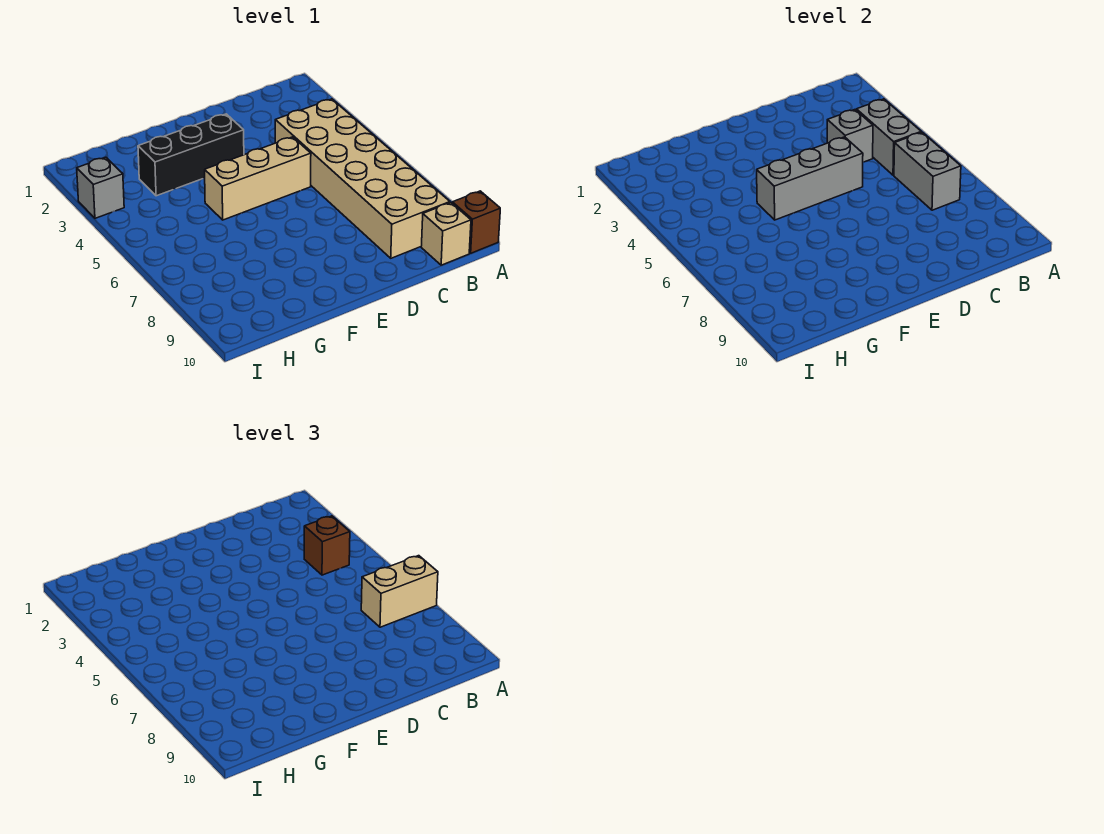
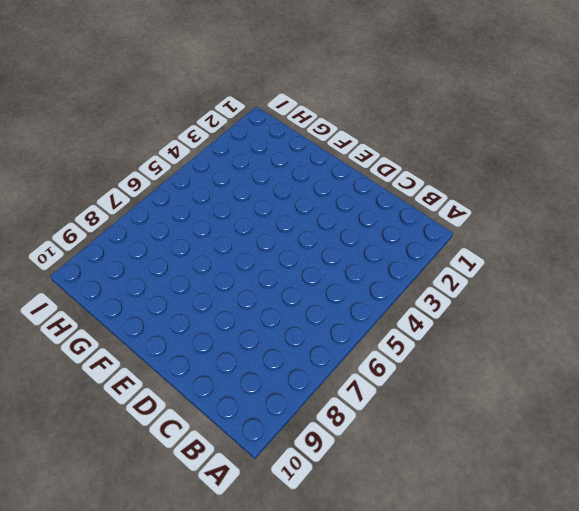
none -> brown brick A10 level 1
none -> tan brick B4:C9 level 1
none -> tan brick B10 level 1

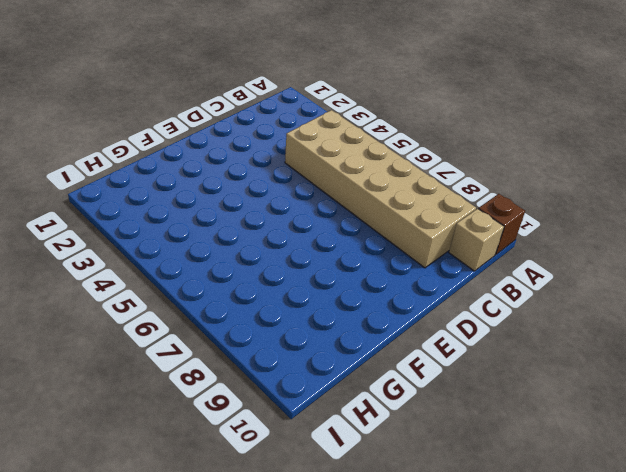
none -> tan brick D5:F5 level 1
none -> black brick E3:G3 level 1
none -> grey brick I3 level 1

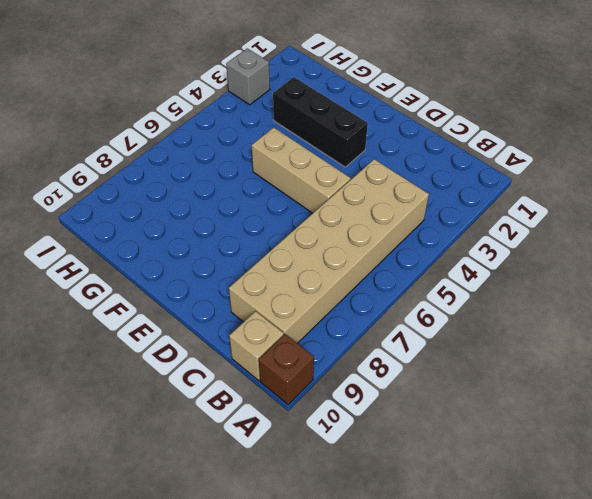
none -> grey brick B4:B5 level 2
none -> grey brick B6:B7 level 2
none -> grey brick C4 level 2

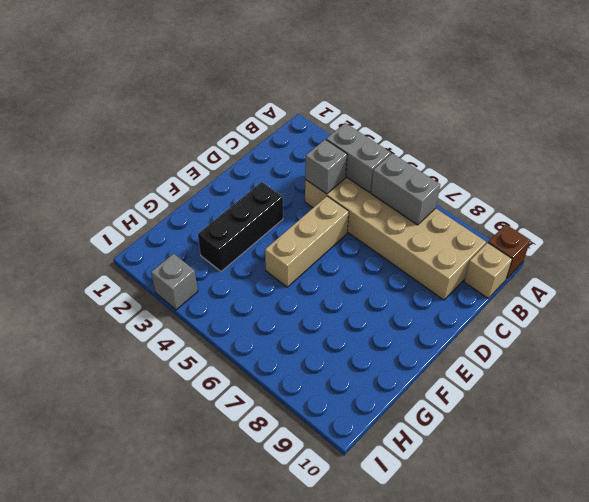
none -> grey brick D5:F5 level 2
none -> tan brick A7:B7 level 3
none -> brown brick B4 level 3

